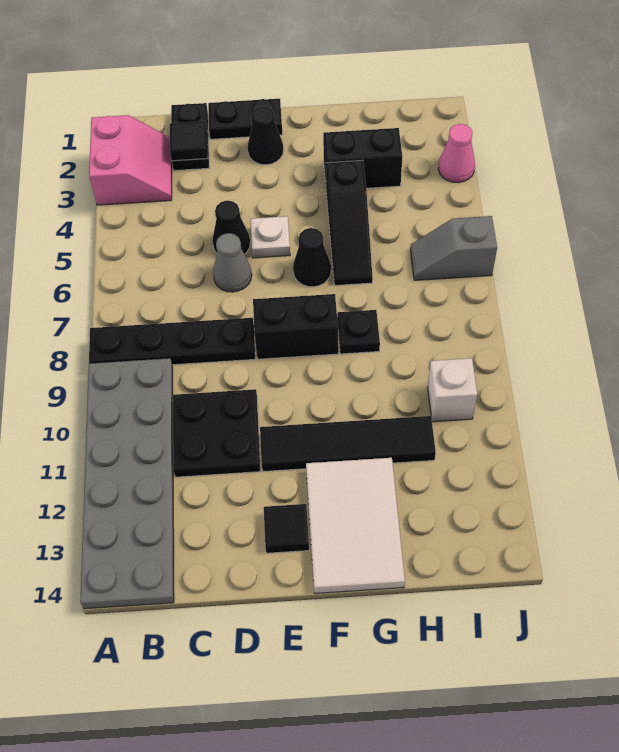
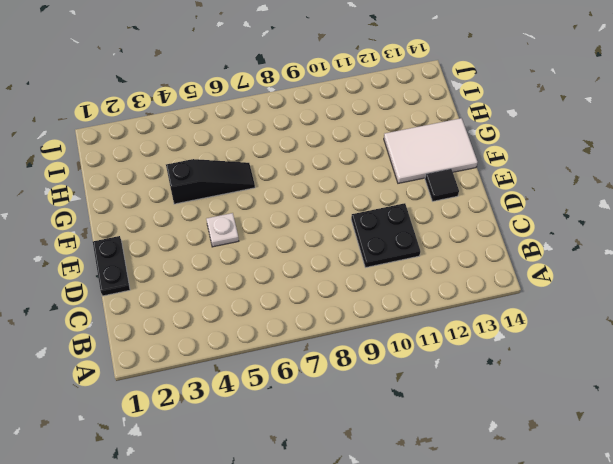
none -> pink slope A2:B3 level 1 top A
none -> black plate A8:D8 level 1
none -> grey plate A9:B14 level 1

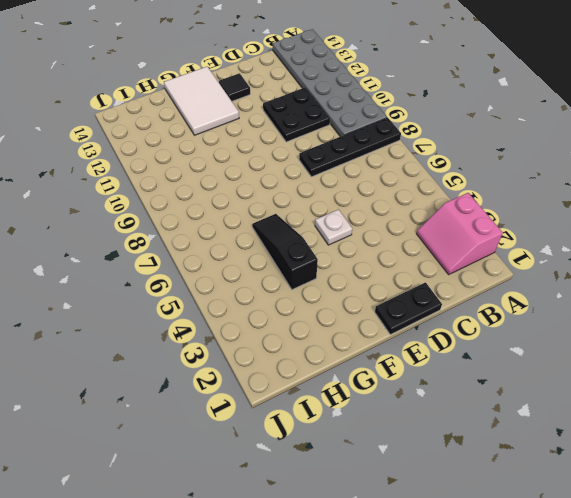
none -> black plate C1:C2 level 1
none -> black cone D5 level 1
none -> grey cone D6 level 1

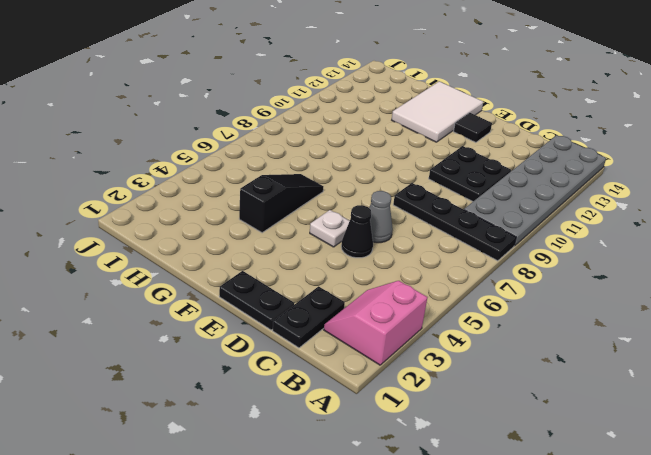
none -> black cone E2 level 1
none -> black brick E8:F8 level 1
none -> black tile E11:H11 level 1

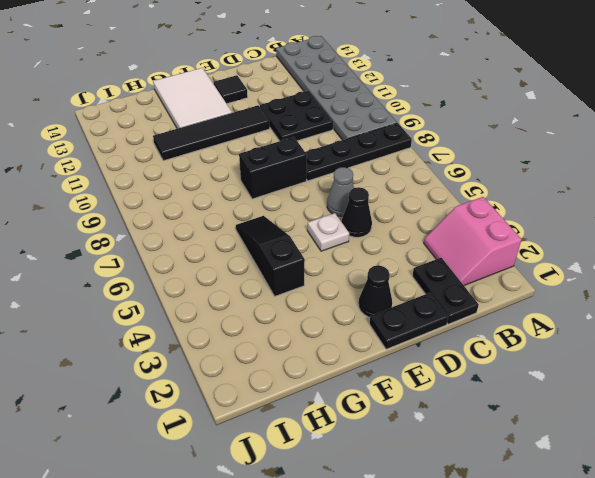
none -> black cone F6 level 1
none -> black brick G3:H3 level 1
none -> black plate G8 level 1

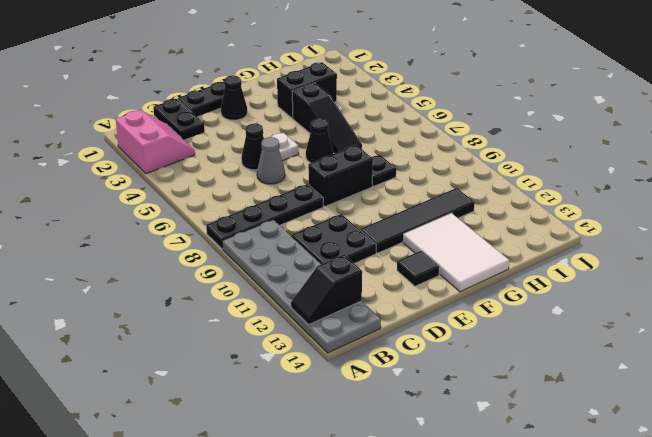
black slope A13:B13 level 2 top B -> none
none -> grey slope I6:J6 level 1 top J
none -> white brick I10 level 1
none -> pink cone J3 level 1

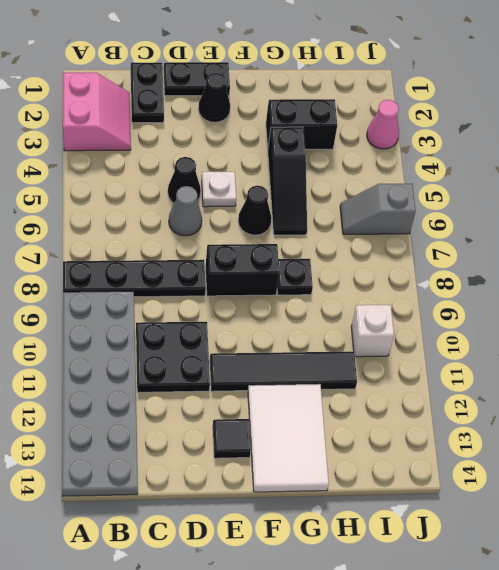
none -> black tile C2 level 2

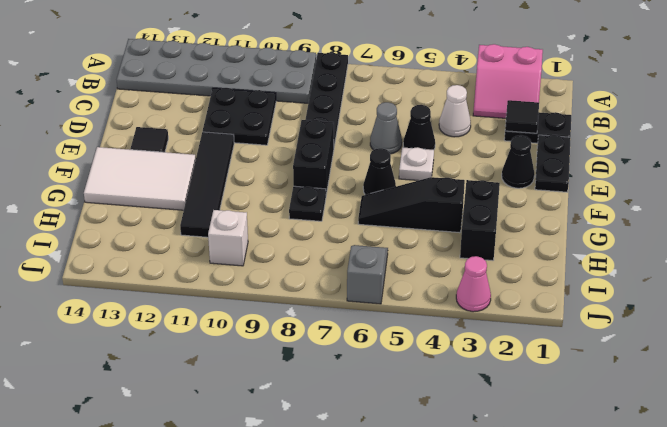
white cone C4 level 1 -> none

